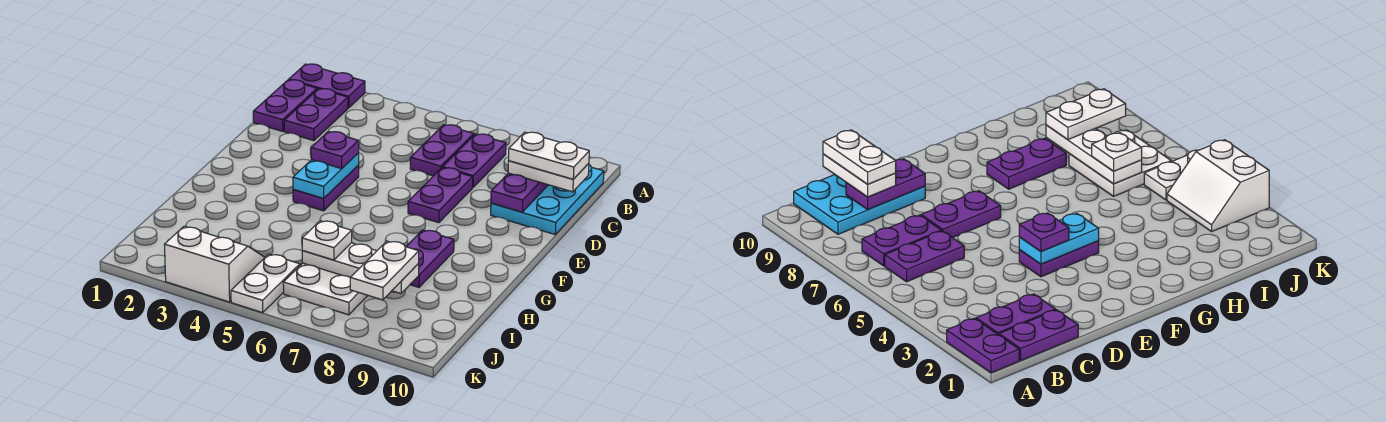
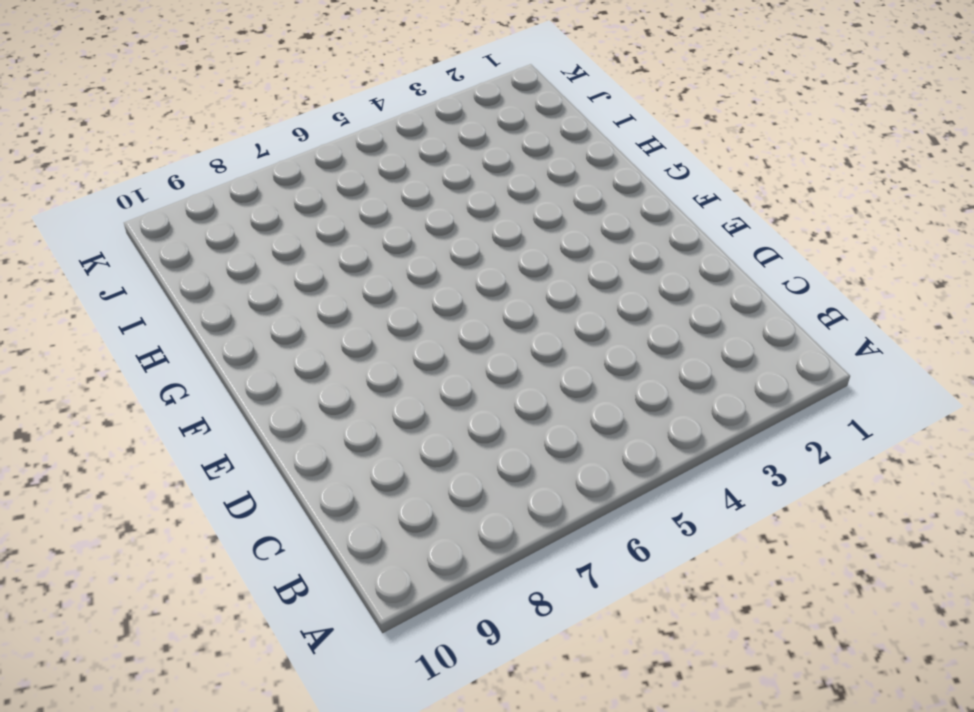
none -> purple plate A1:A2 level 1
none -> purple plate B1:C1 level 1
none -> purple plate B2:C2 level 1

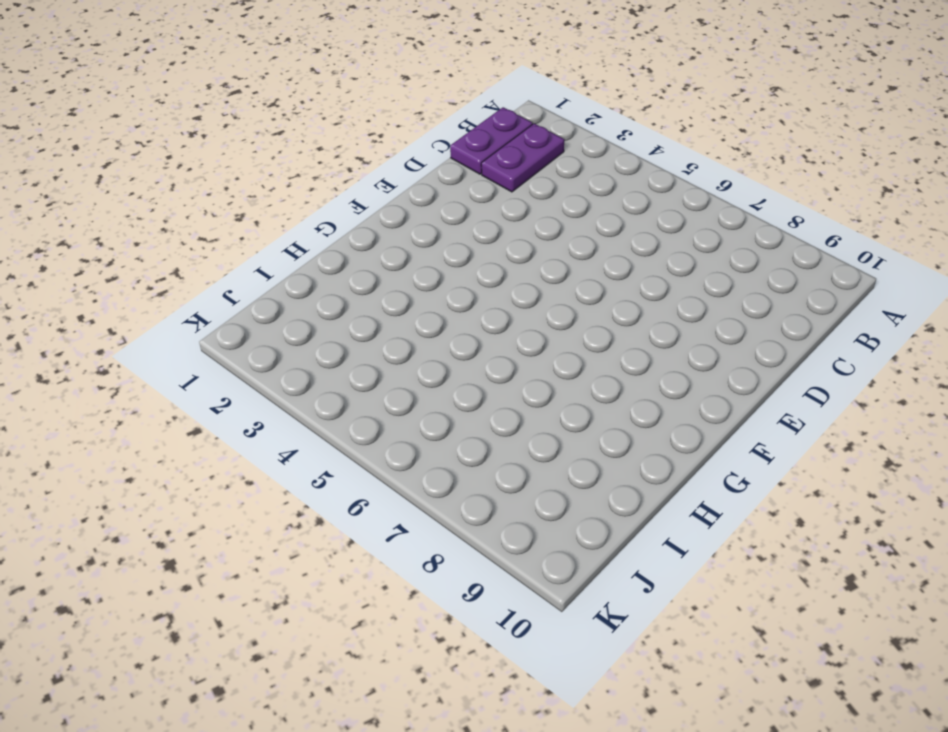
none -> purple plate A1:A2 level 1
none -> purple plate B6:C6 level 1
none -> purple plate B7:C7 level 1

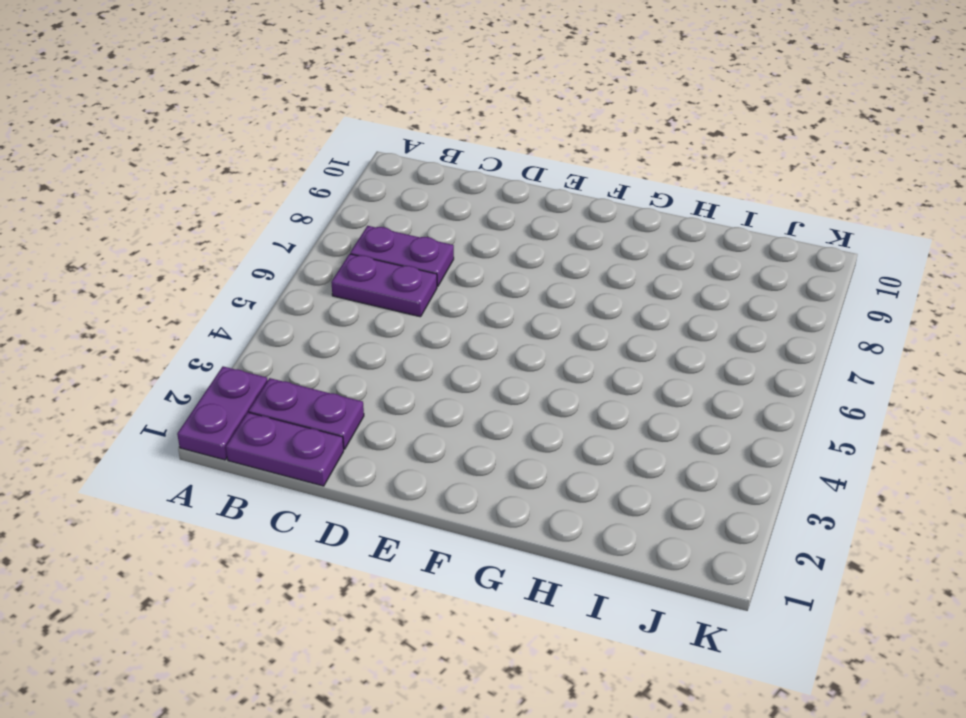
none -> cyan plate B9:D10 level 1
none -> purple plate D7:E7 level 1
none -> purple plate E4:F4 level 1

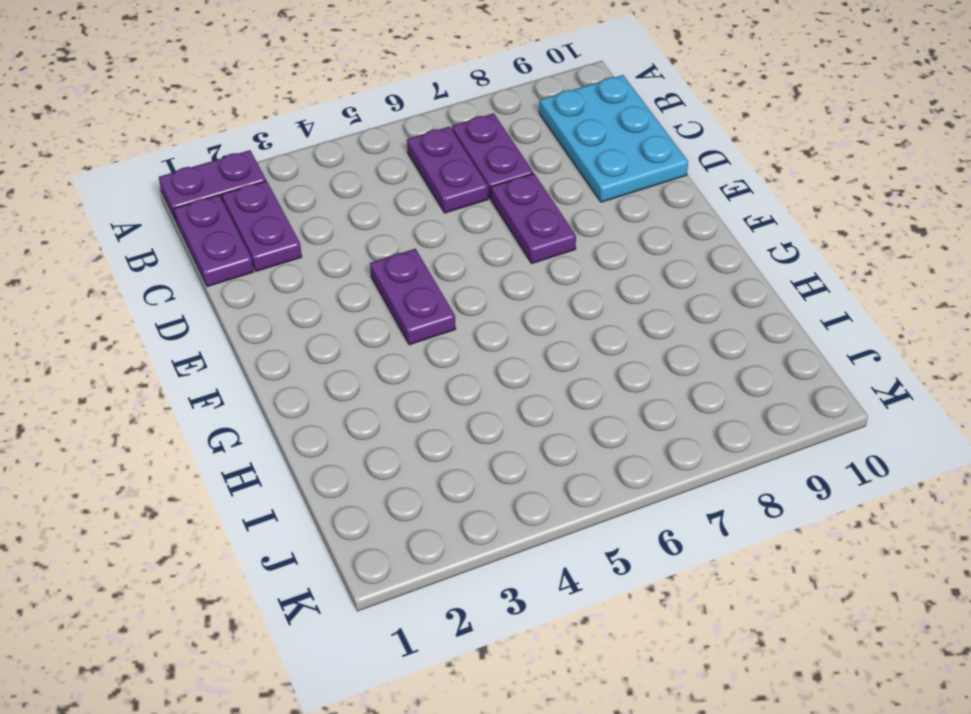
none -> purple plate G8:H8 level 1
none -> white plate I6:J7 level 1
none -> white slope J3:K4 level 1 top K

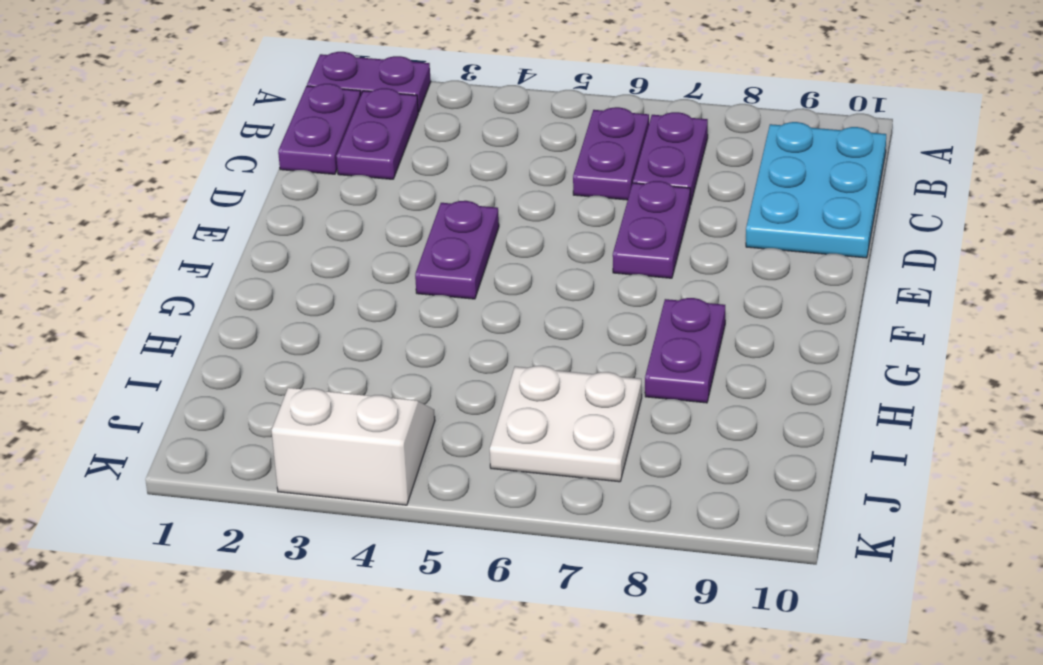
none -> white plate J5:K5 level 1
none -> purple plate C9:D9 level 2
none -> cyan plate E4:F4 level 2

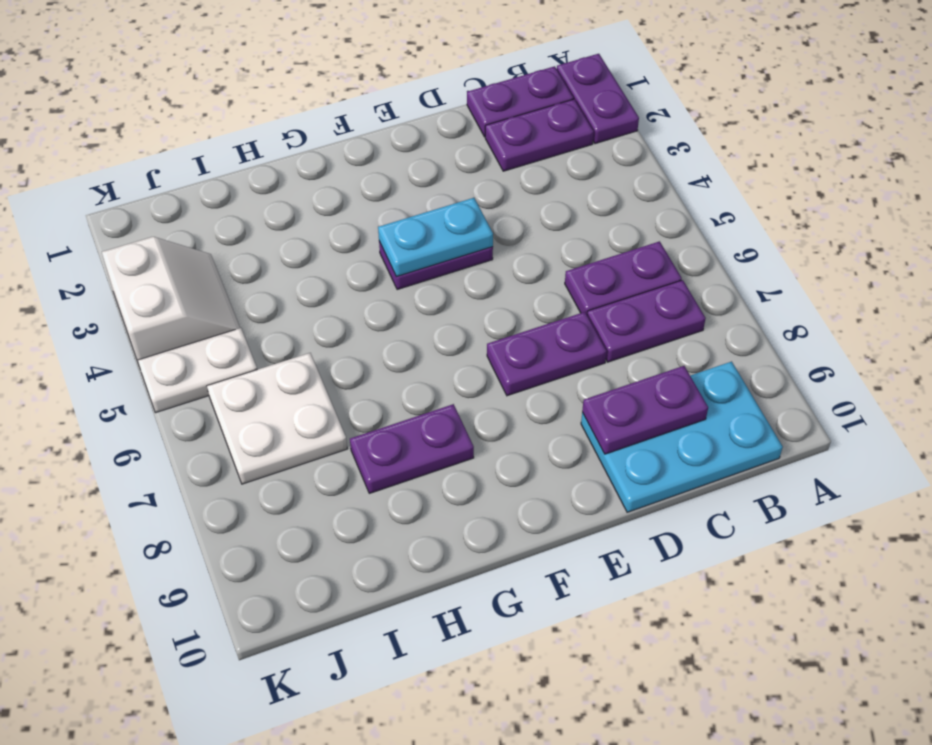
none -> white plate I6:I8 level 2
none -> white plate C9:C10 level 3
none -> purple plate E4 level 3

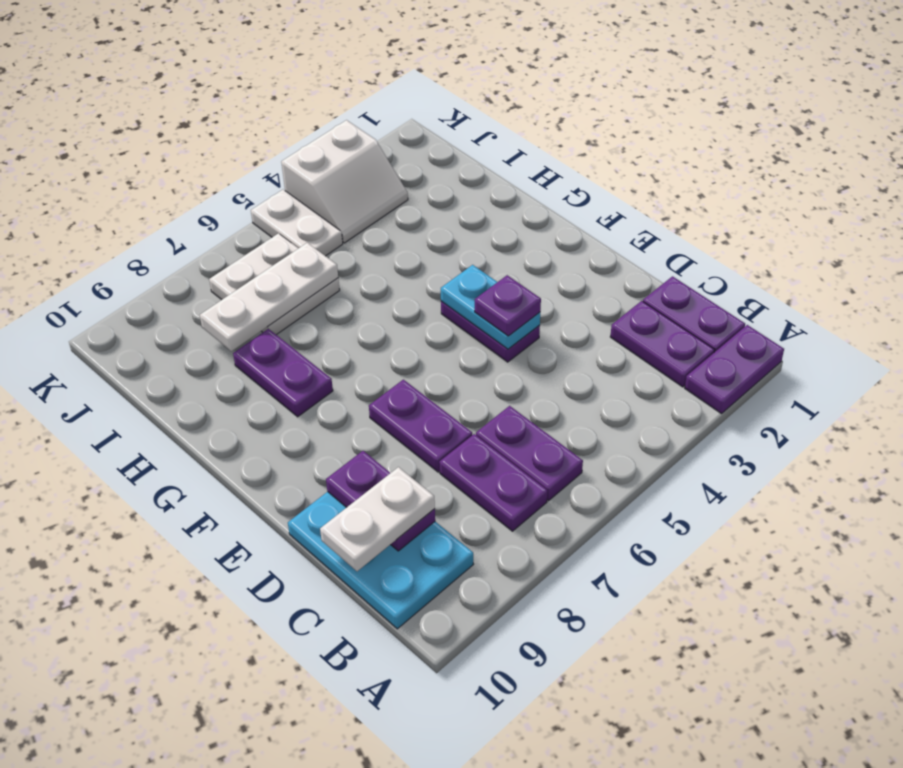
none -> white plate I6 level 3
none -> white plate I8:J8 level 3
none -> white plate C9:C10 level 4

